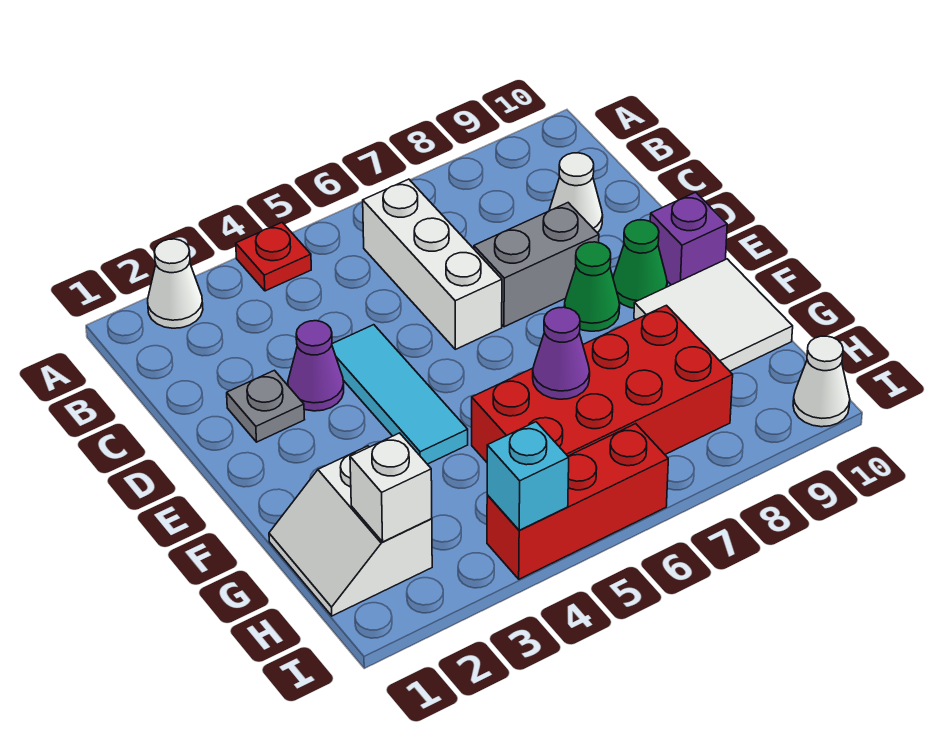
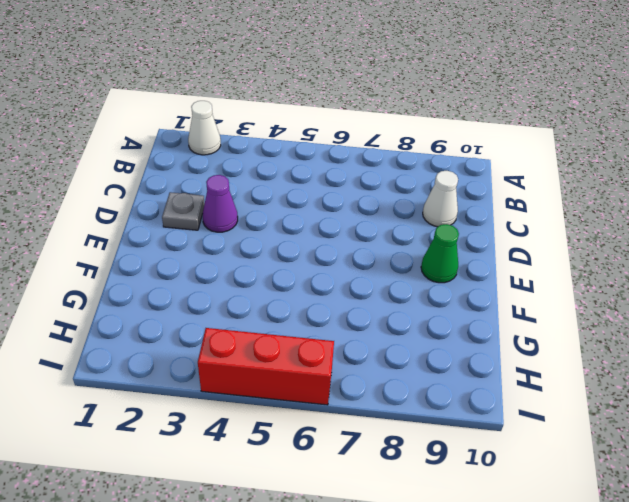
none -> red plate A4 level 1
none -> white brick B6:D6 level 1
none -> cyan tile D4:F4 level 1

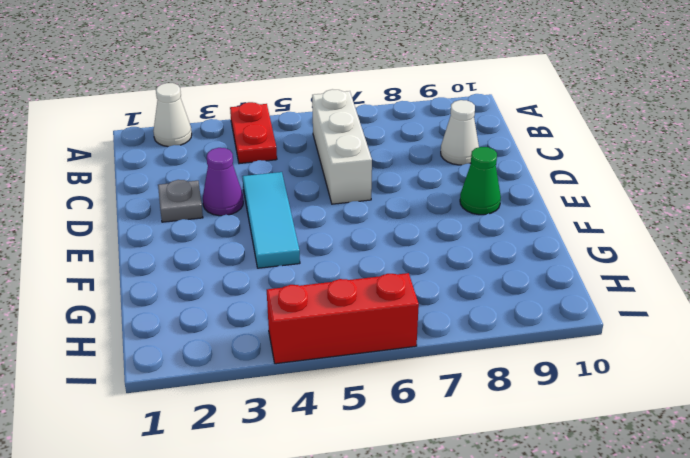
red plate A4:B4 level 1 -> red plate A4 level 1
none -> grey brick D7:D8 level 1
none -> green cone E8 level 1
none -> purple brick E10 level 1

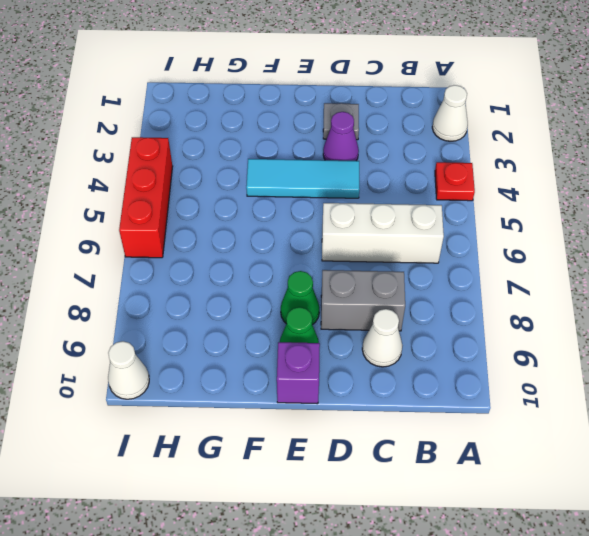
grey brick C8:D8 level 1 -> grey brick D7:D8 level 1
none -> white tile F9:G10 level 1
none -> white slope G1:H2 level 1 top 2
none -> red brick G5:H8 level 1

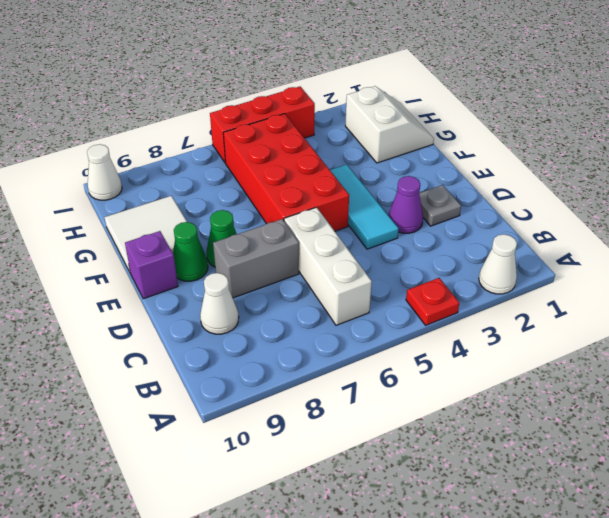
red brick E5:H6 level 1 -> red brick G5:H8 level 1
none -> purple cone G6 level 2
none -> white brick H2 level 2
none -> cyan brick I4 level 2

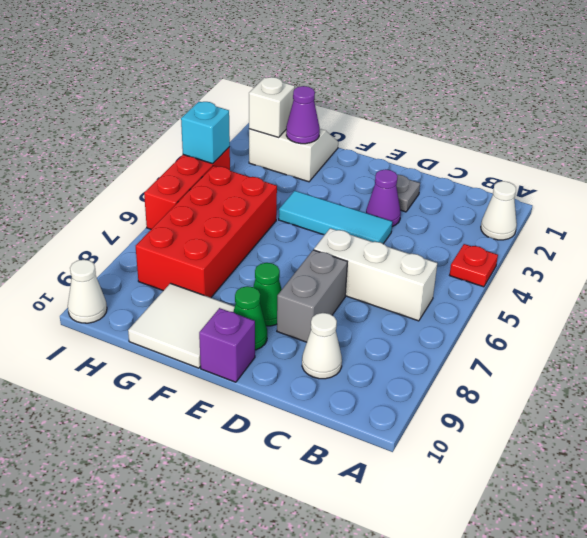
purple cone G2 level 2 -> purple cone G6 level 2

